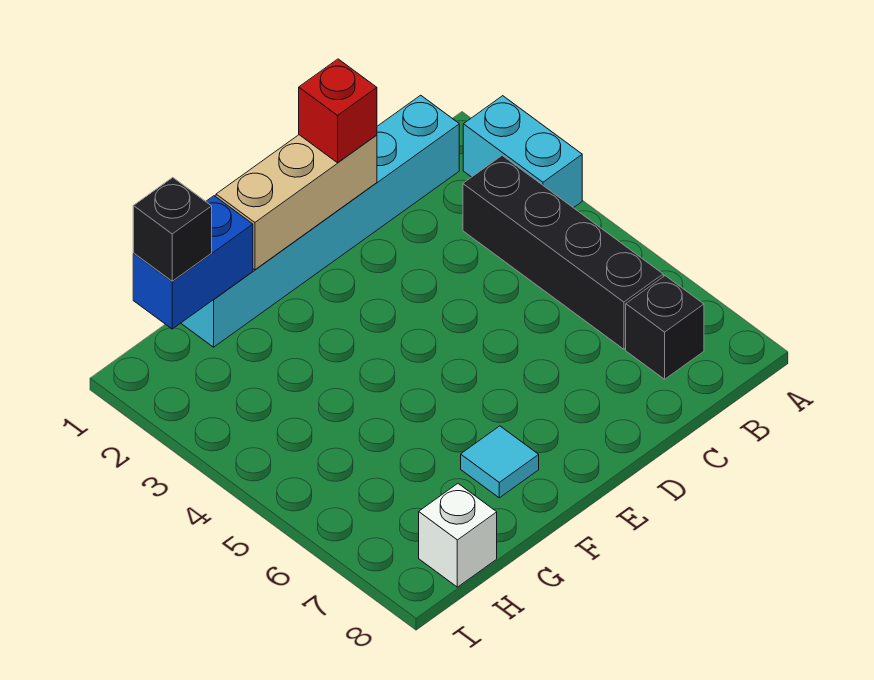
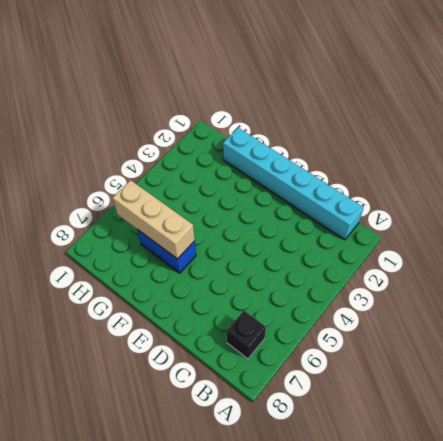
blue brick F6:G6 level 1 -> blue brick G1:H1 level 2
tan brick F6:H6 level 2 -> tan brick D1:F1 level 2
none -> cyan brick A2:A3 level 1
none -> black brick B3:B6 level 1

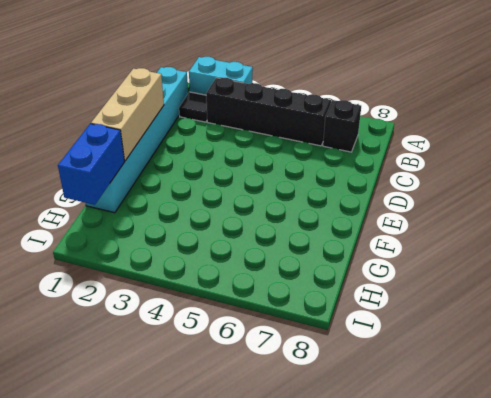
black tile B2 level 1 -> none
none -> cyan tile F7 level 1
none -> white brick H8 level 1

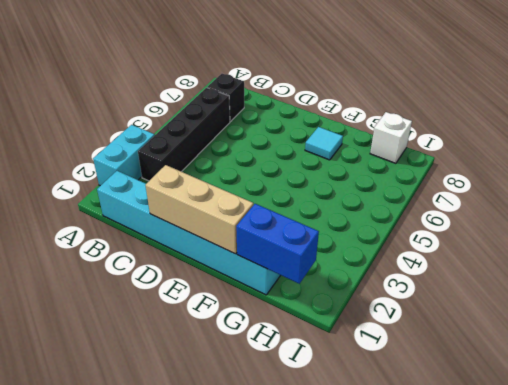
none -> red brick D1 level 3
none -> black brick H1 level 3

